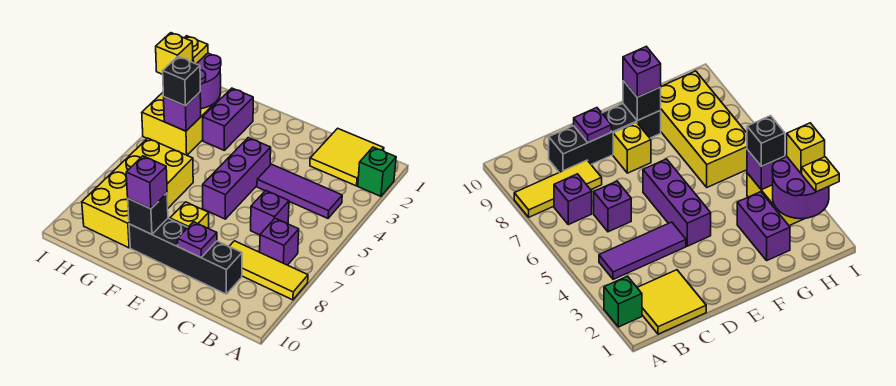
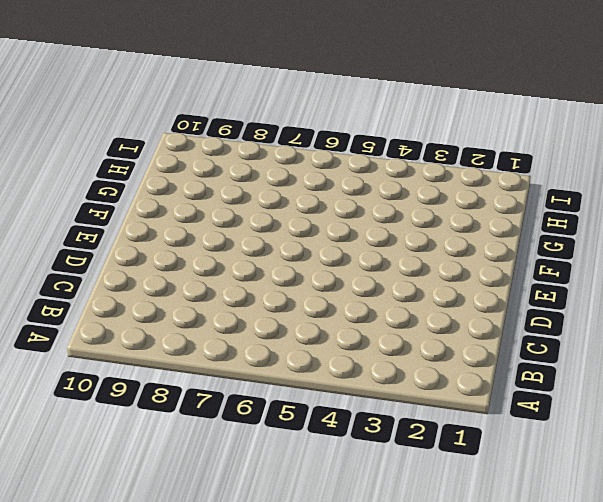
none -> green brick A2 level 1
none -> yellow tile A8:C8 level 1
none -> yellow tile B1:C2 level 1

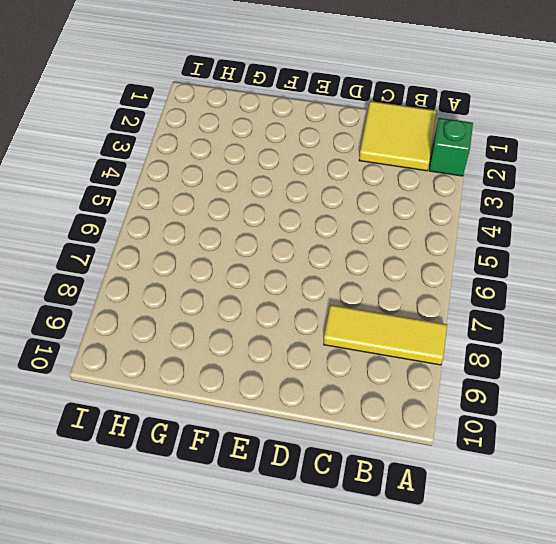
none -> purple tile B4:D4 level 1
none -> purple brick B7 level 1
none -> purple brick C6 level 1

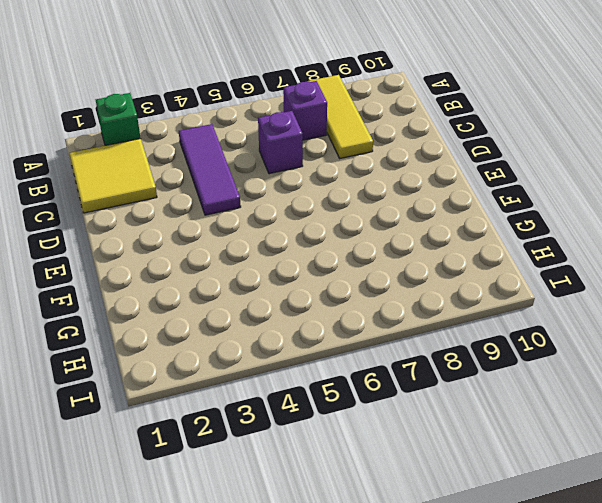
none -> black brick C9:F9 level 1
none -> purple brick E4:E6 level 1
none -> yellow brick E8 level 1

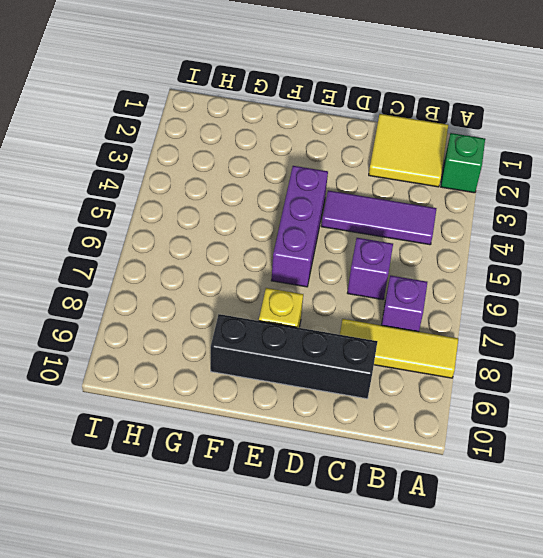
none -> purple brick G2:G3 level 1
none -> yellow brick G6:H9 level 1
none -> yellow brick H3:I4 level 1

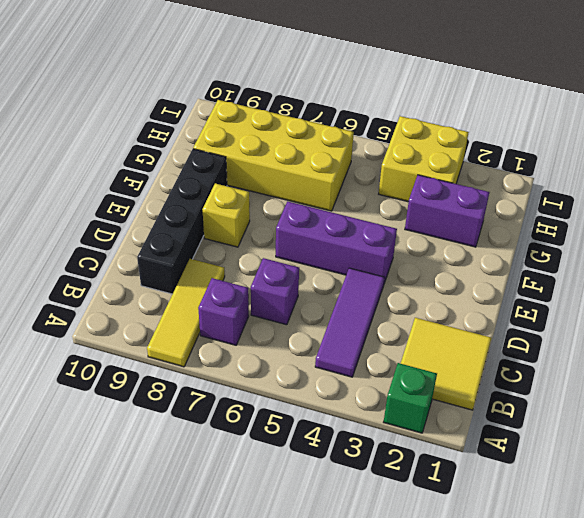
none -> purple plate D9 level 2
none -> black brick F9 level 2
none -> purple round brick H2:I3 level 2

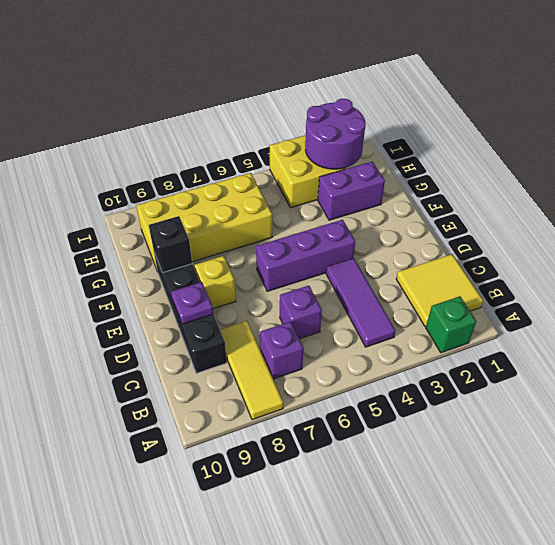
none -> purple brick H4 level 2
none -> purple brick F9 level 3
none -> black brick H4 level 3

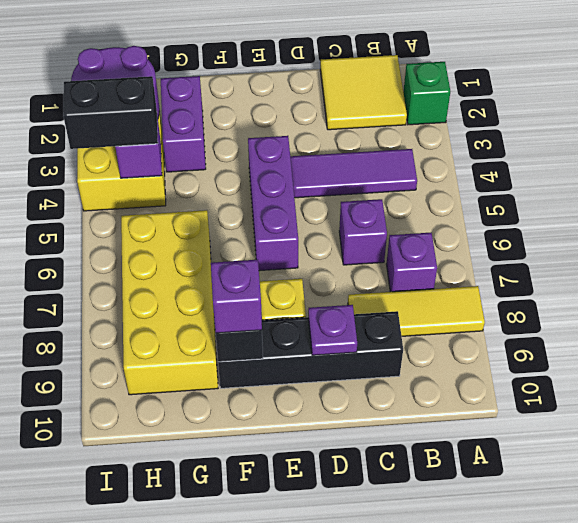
black brick H4:I4 level 3 -> black brick H4 level 3
none -> yellow plate I2 level 3
none -> yellow brick I3 level 3

